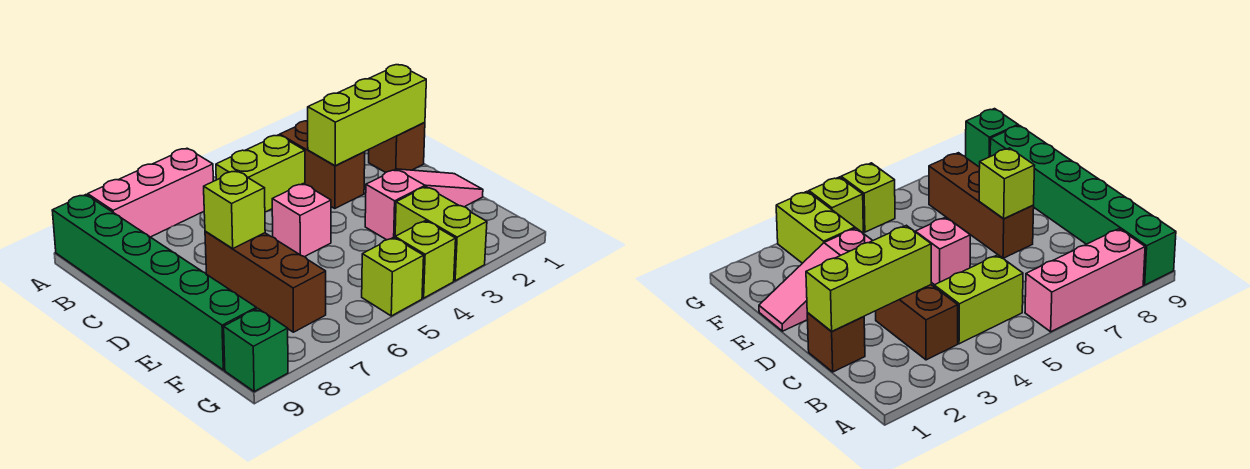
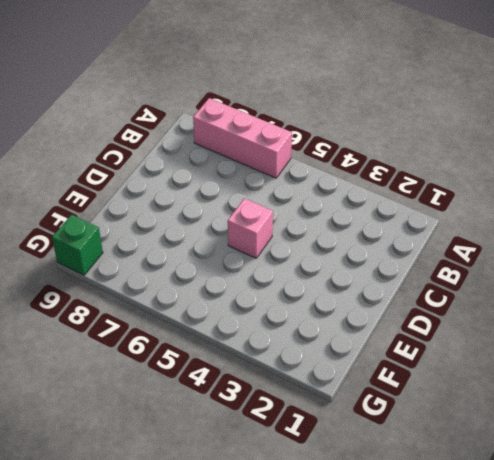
none -> green brick A9:F9 level 1
none -> brown brick B3:C3 level 1
none -> lime brick B4:B5 level 1

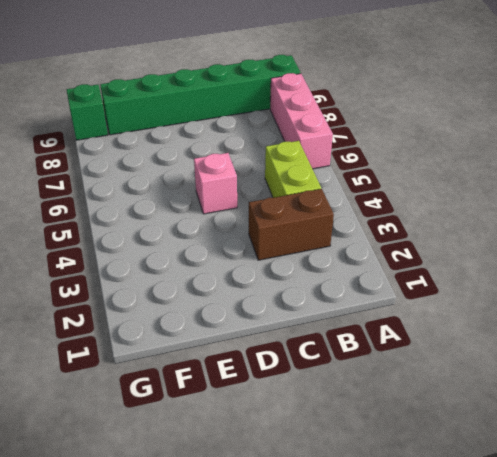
none -> brown brick C1 level 1
none -> brown brick D7:F7 level 1
none -> pink slope E1:E3 level 1 top 3

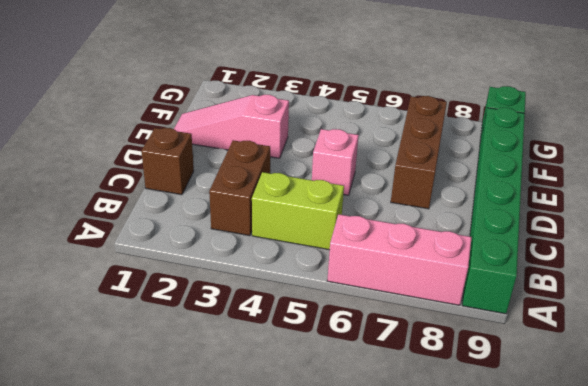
none -> lime brick F3:G3 level 1
none -> lime brick G4 level 1
none -> lime brick G5 level 1

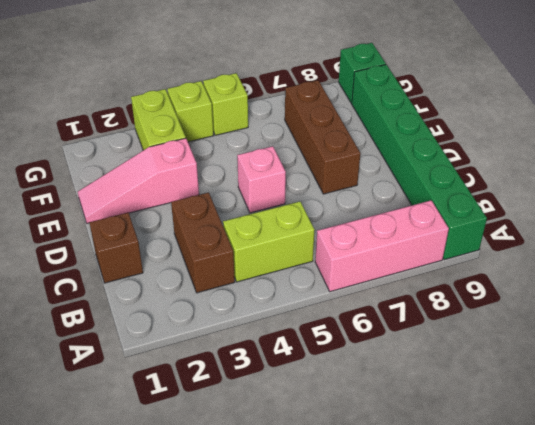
none -> lime brick C1:C3 level 2
none -> lime brick D7 level 2

